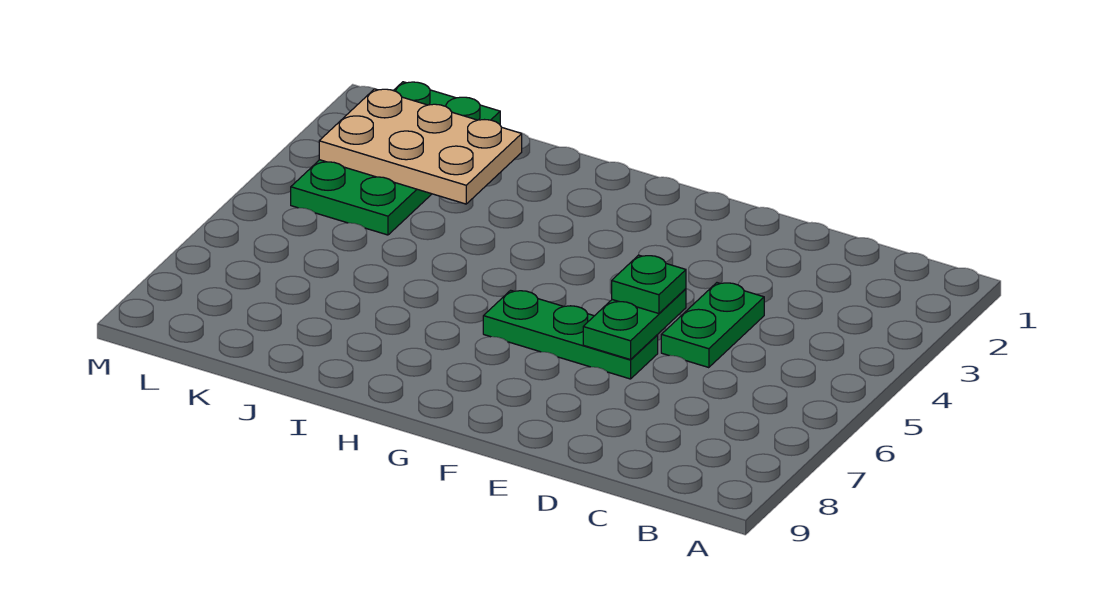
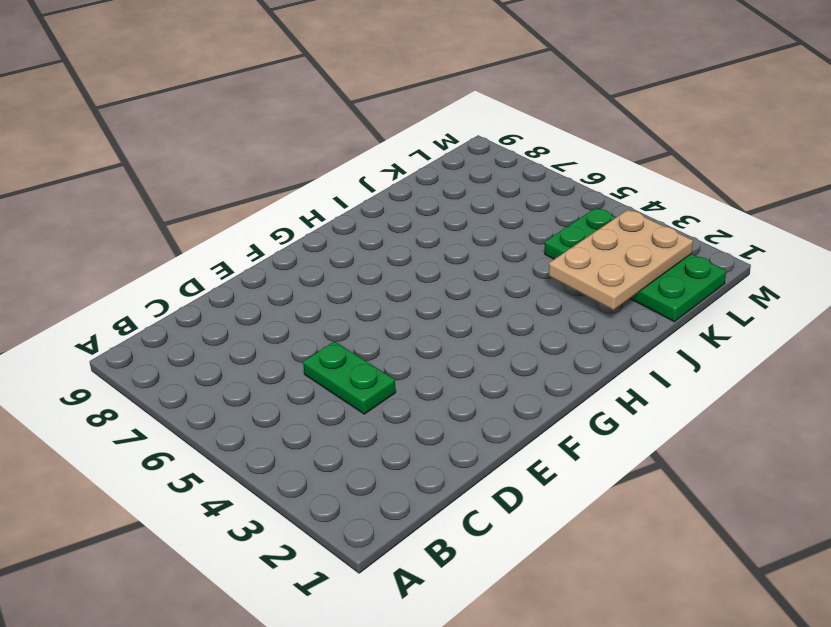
none -> green plate E6:G6 level 1
none -> green plate E5:E6 level 2

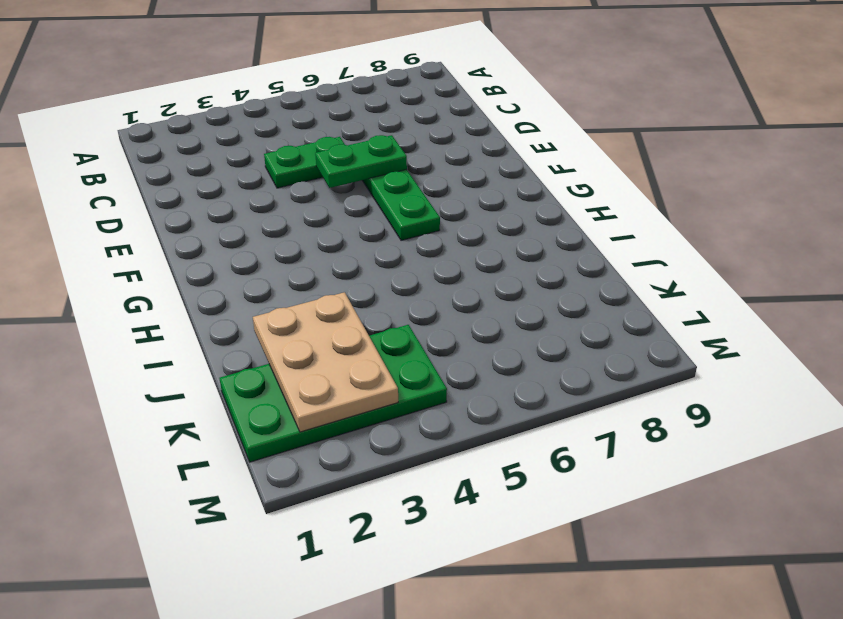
none -> green plate E5 level 3

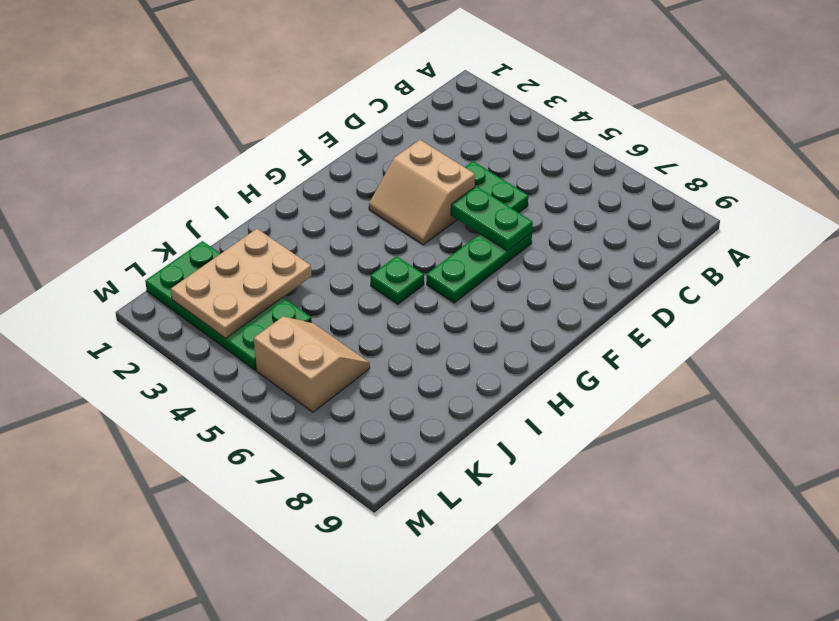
tan slope E3:F4 level 1 top E -> none
green plate H5 level 1 -> green plate E5 level 3
tan slope K5:L6 level 1 top L -> none

